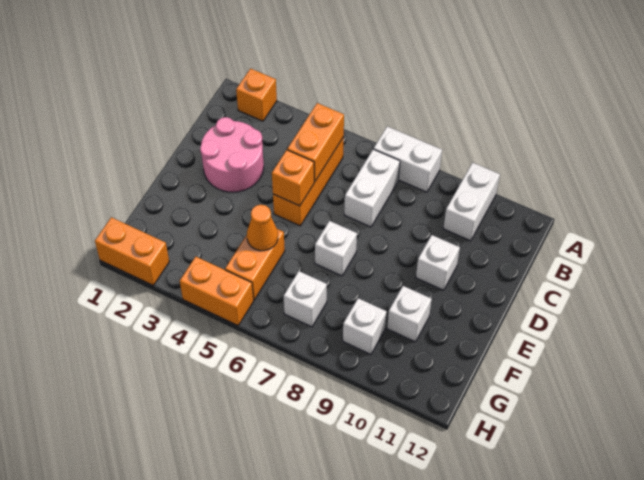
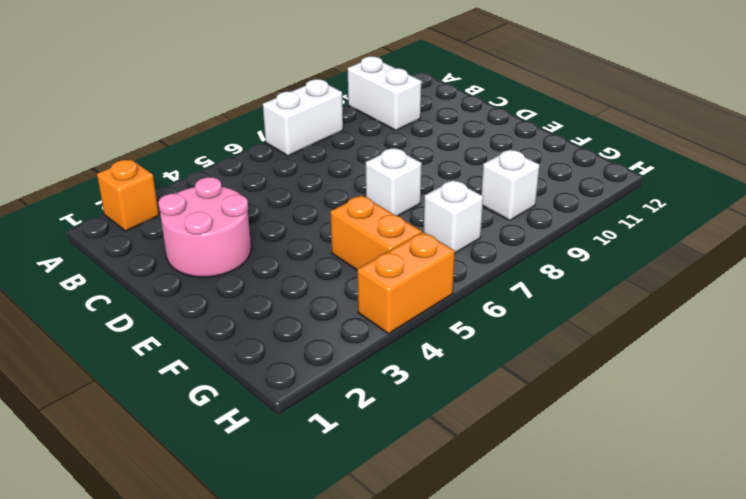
none -> orange brick B5:D5 level 1
none -> white brick B7:C7 level 1
none -> white brick D10 level 1

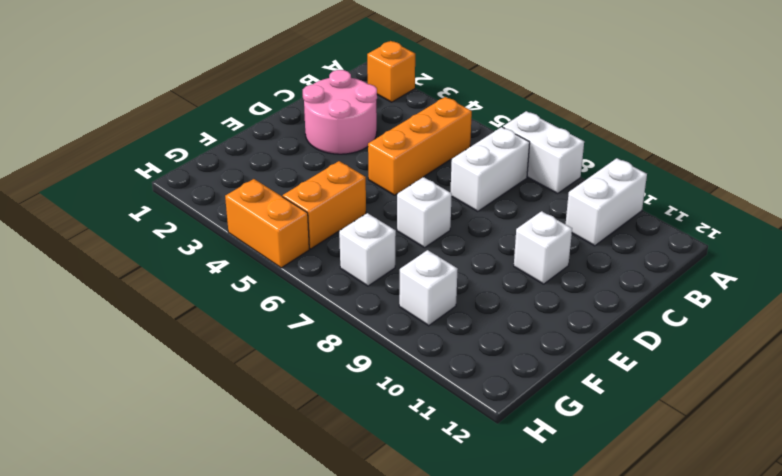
none -> white brick F10 level 1
none -> orange brick H1:H2 level 1
none -> orange brick B5:C5 level 2

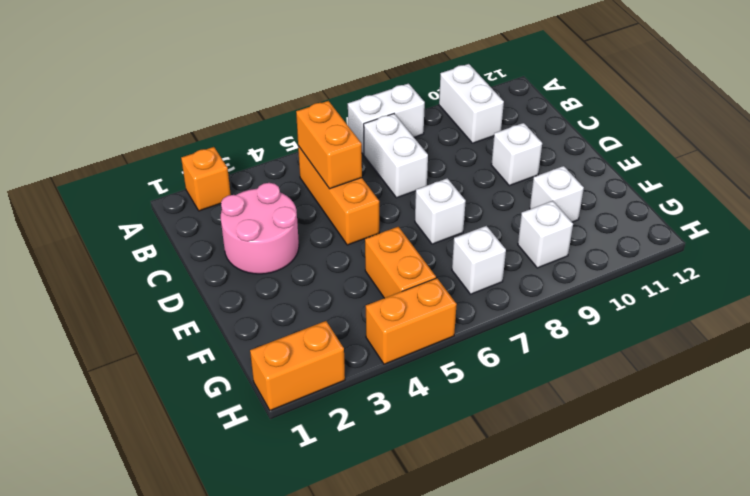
none -> orange brick D5 level 2
none -> orange cone F5 level 2

